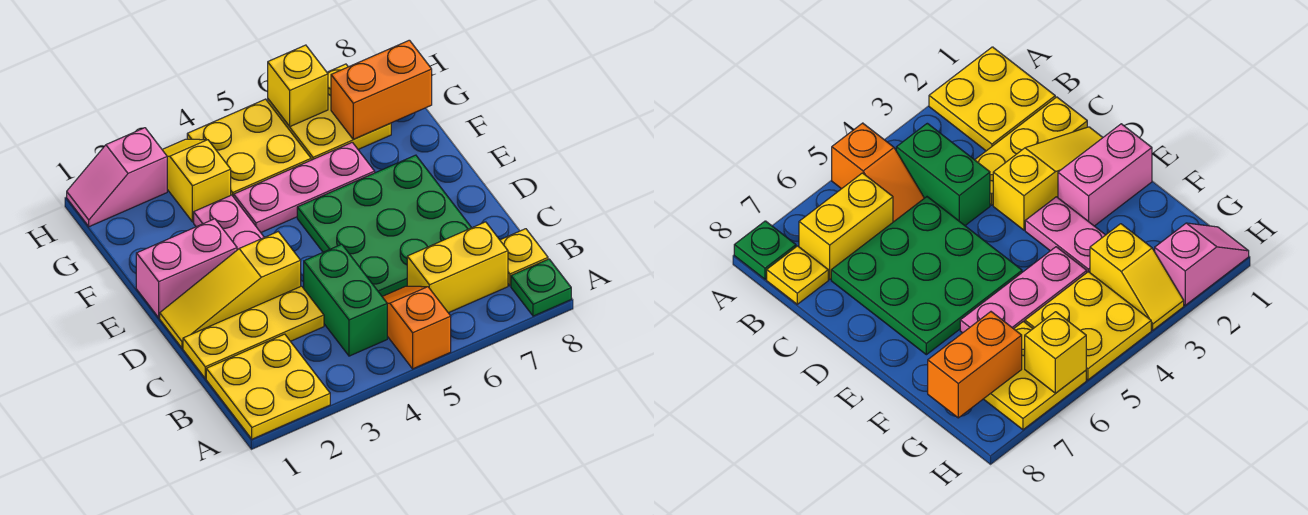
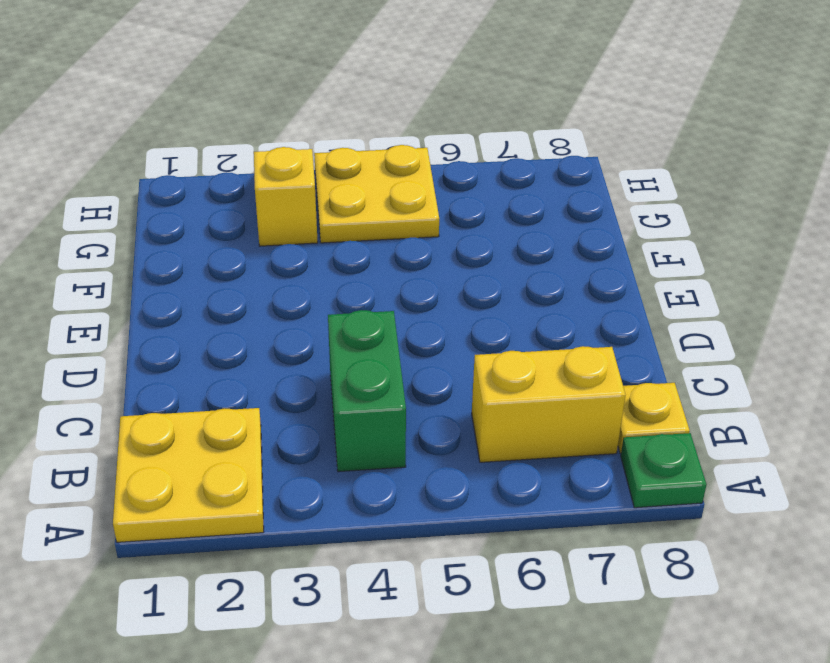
none -> orange slope A5:B5 level 1 top A
none -> yellow plate C1:C3 level 1
none -> green plate C5:E7 level 1

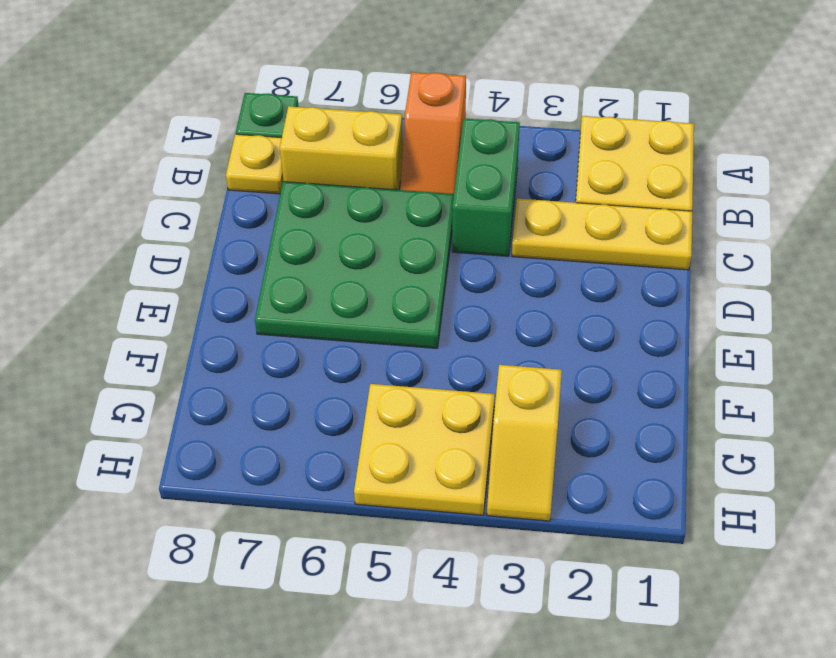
none -> yellow slope D1:D3 level 1 top 3
none -> pink brick E1:E2 level 1
none -> pink plate E3:F3 level 1

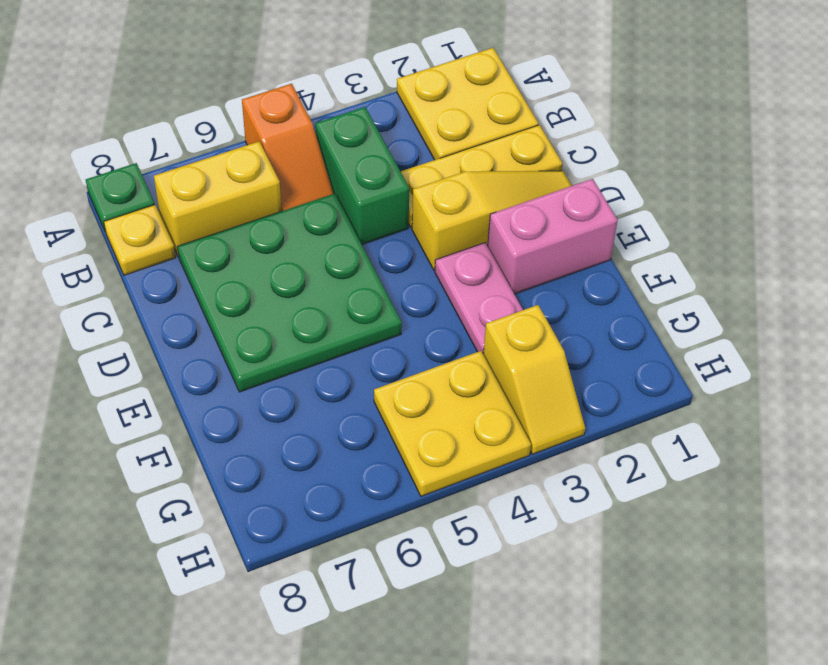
none -> pink plate F4:F6 level 1
none -> yellow plate G6:H7 level 1
none -> pink slope H1:H2 level 1 top 2

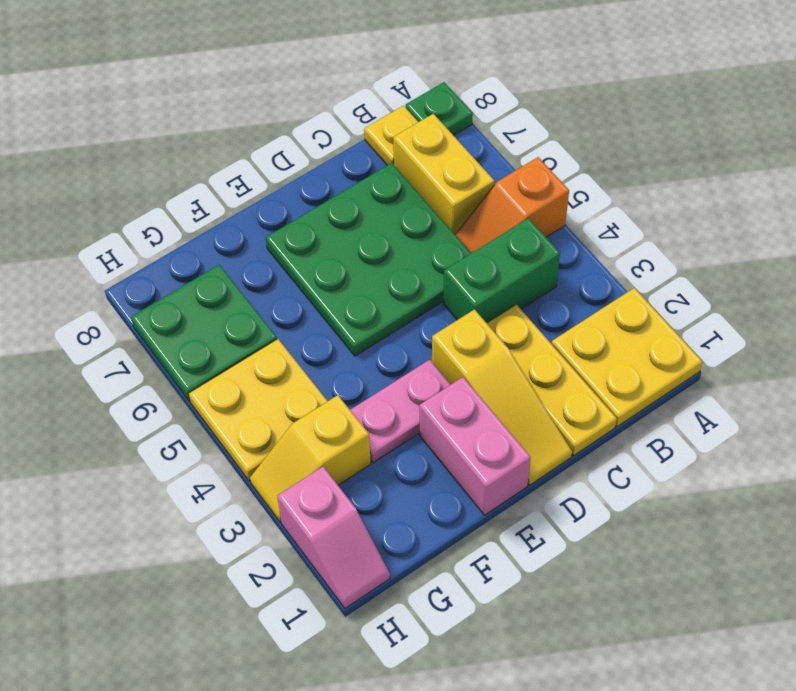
green plate G6:H7 level 1 -> yellow plate G6:H7 level 1
none -> pink plate F4:F6 level 1
none -> orange brick G7:G8 level 2
none -> yellow brick H6 level 2

